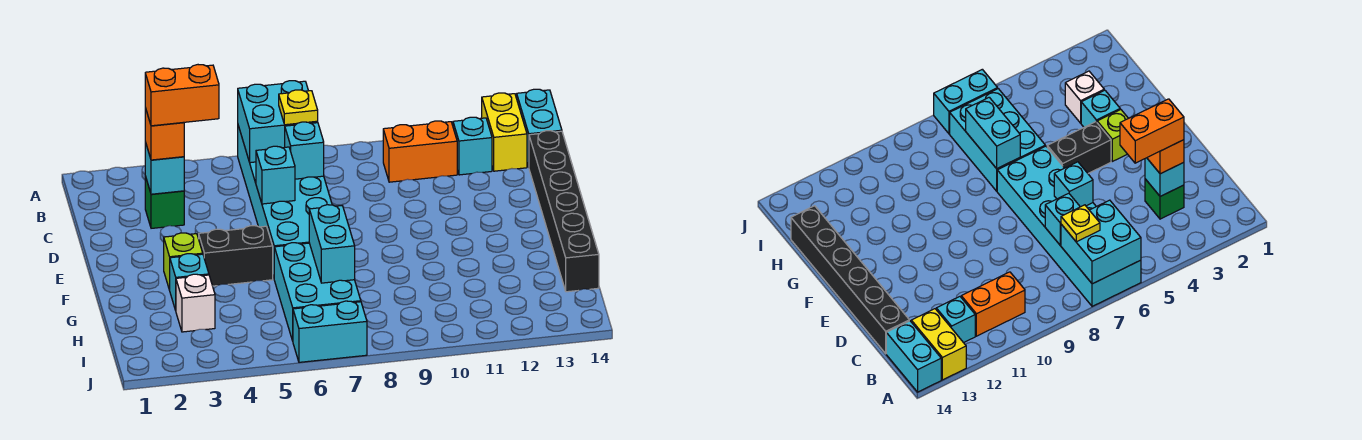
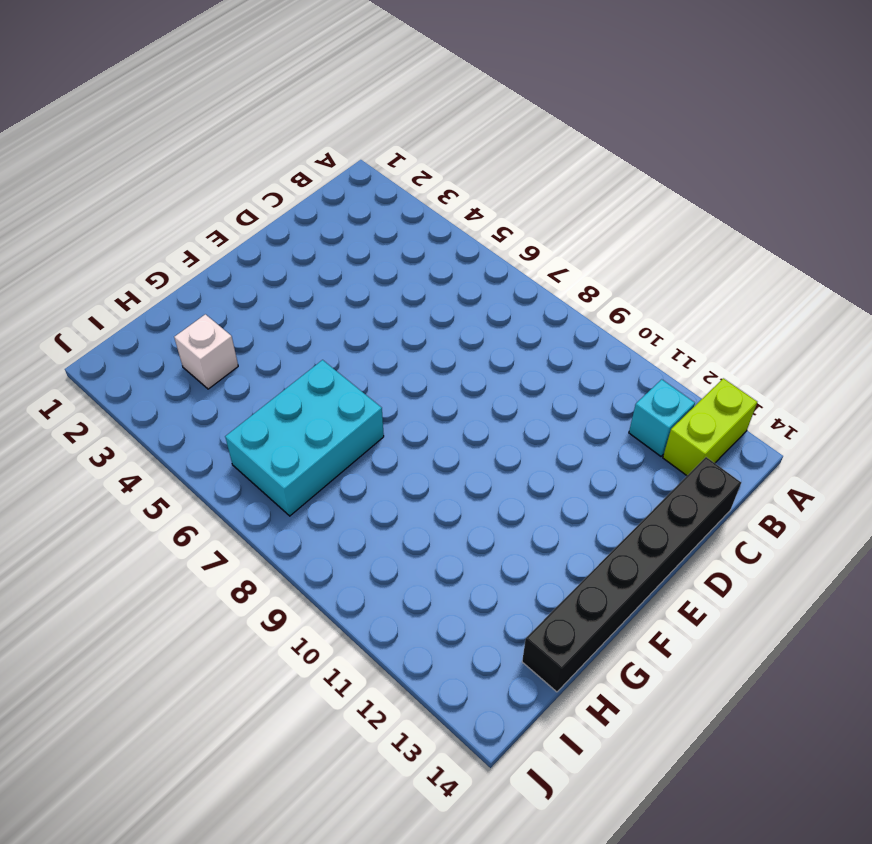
lime brick A13:B13 level 1 -> yellow brick A13:B13 level 1
none -> cyan brick A6:F7 level 1
none -> cyan brick A14:B14 level 1
none -> orange brick B10:B11 level 1

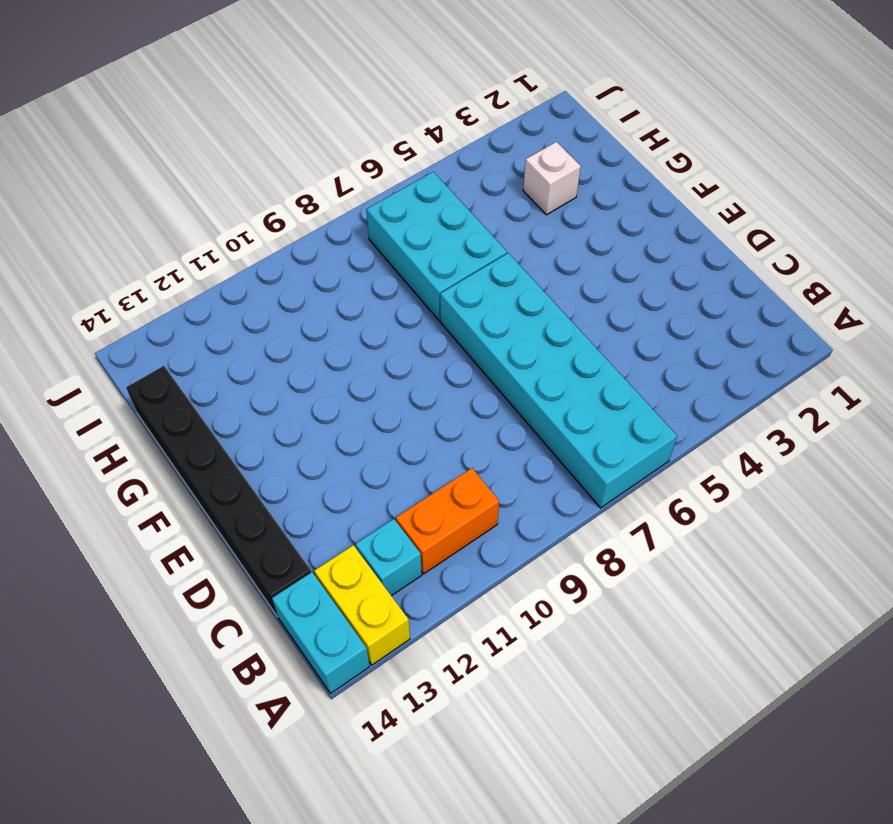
none -> green brick C3 level 1
none -> lime brick F3 level 1
none -> black brick F4:F5 level 1

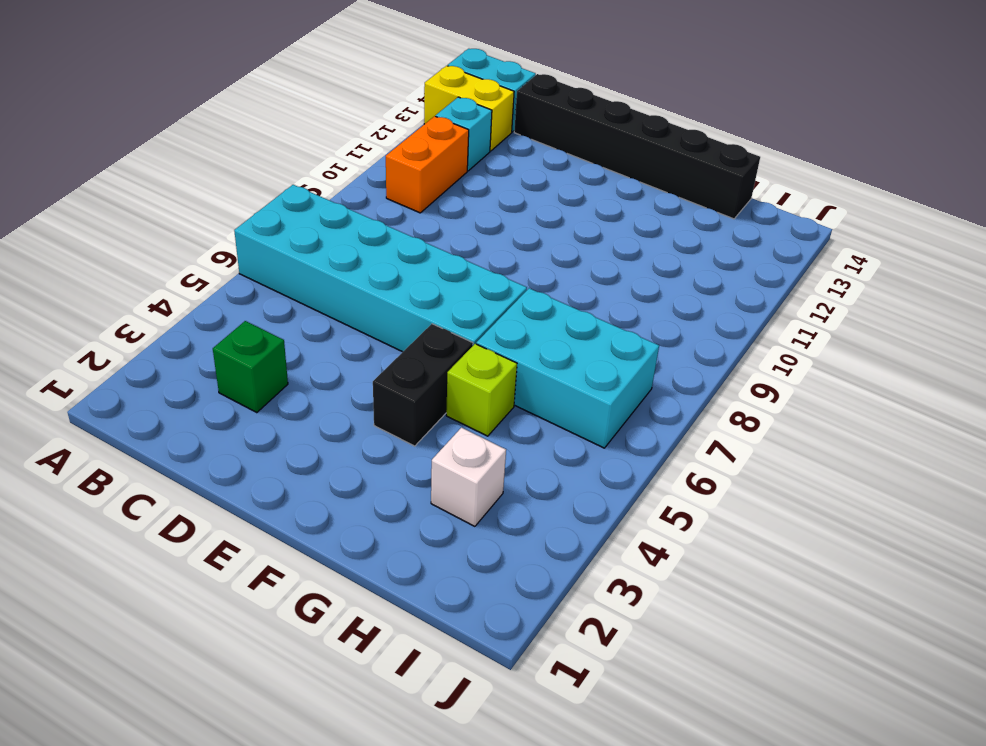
lime brick G5 level 1 -> lime brick F3 level 1
none -> cyan brick G3 level 1
none -> cyan brick J6:J7 level 1
none -> cyan brick A6:B7 level 2

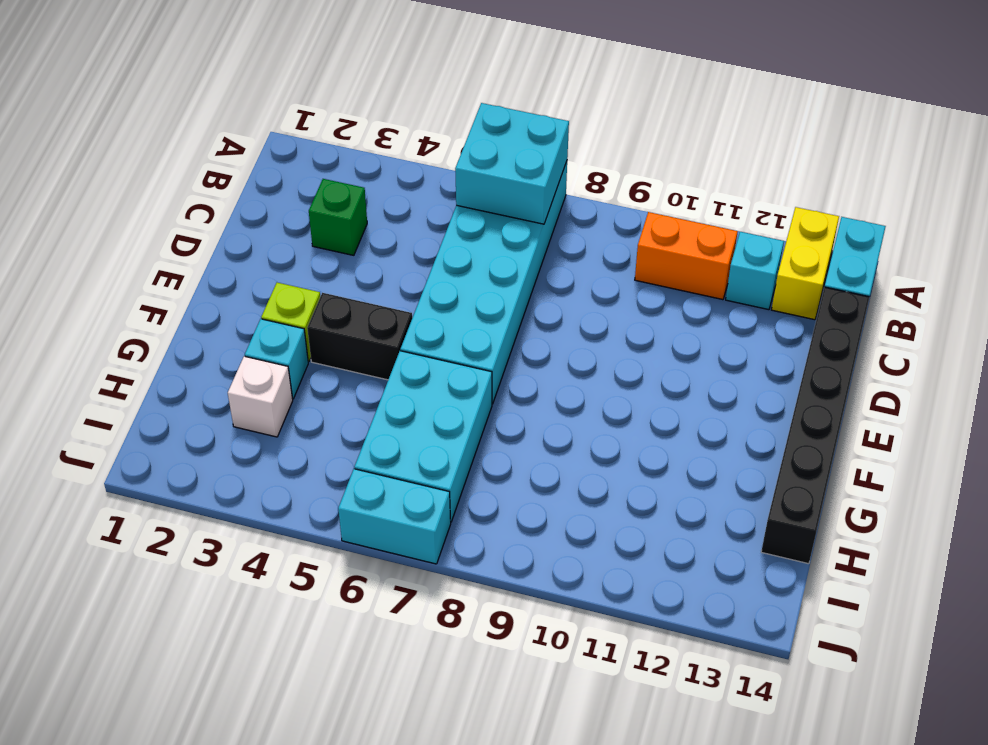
none -> cyan brick C3 level 2
none -> cyan brick C7 level 2
none -> cyan brick D6 level 2

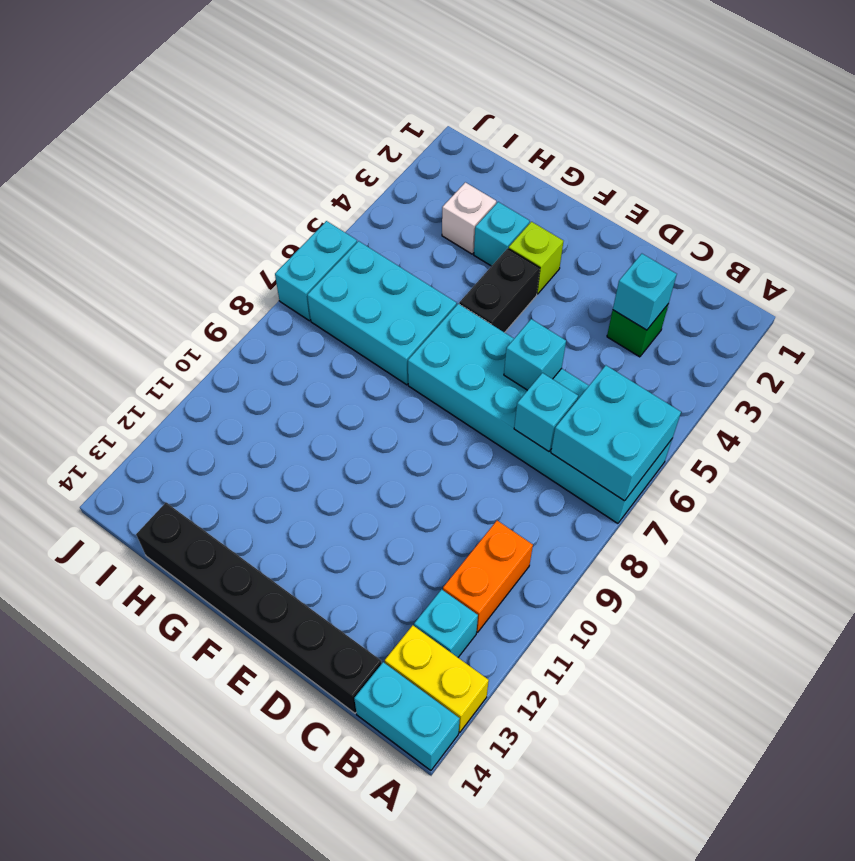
none -> cyan brick G7:H7 level 2
none -> yellow plate B7 level 3
none -> orange brick C3 level 3

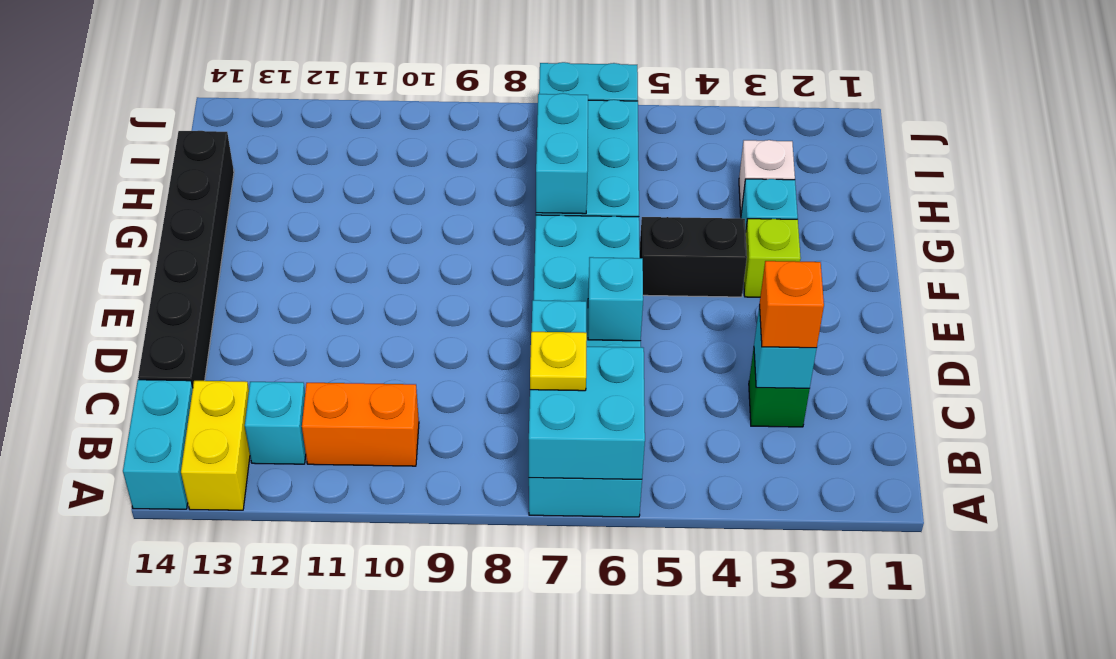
none -> orange brick C3:C4 level 4

